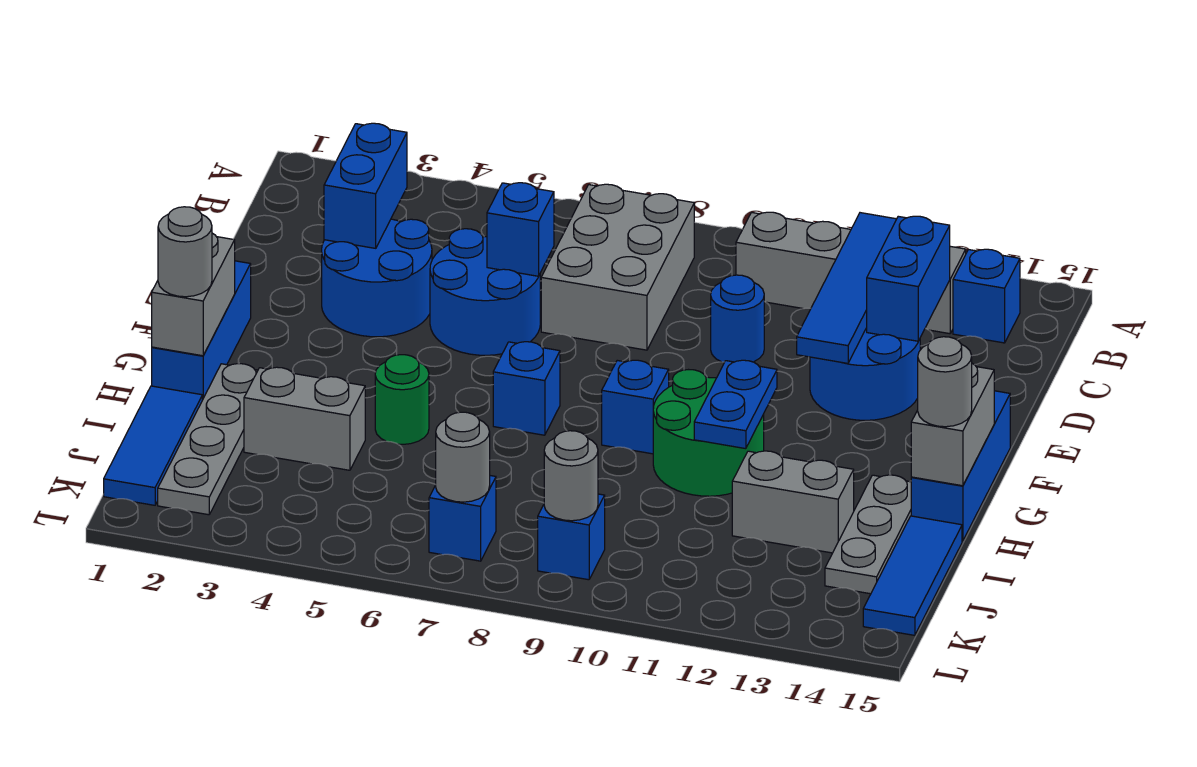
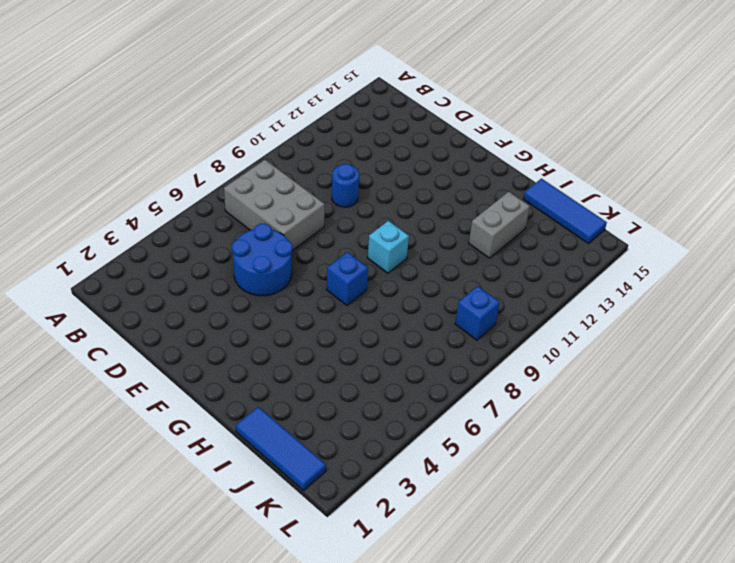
cyan brick G9 level 1 -> blue brick G9 level 1
none -> grey brick B10:B13 level 1
none -> blue brick B14 level 1
none -> blue round brick D3:E4 level 1
none -> blue round brick D12:E13 level 1

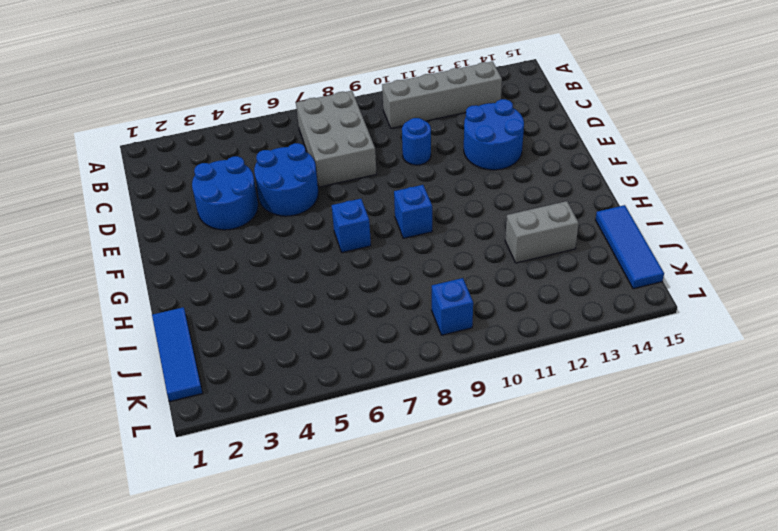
none -> blue brick B14 level 1
none -> blue brick F1:H1 level 1
none -> blue brick F15:H15 level 1
none -> green round brick G10:H11 level 1

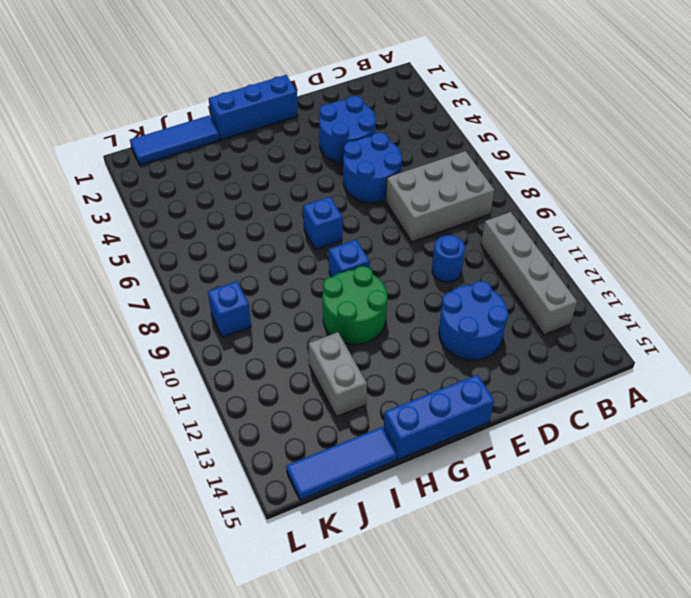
none -> blue brick B14 level 1
none -> grey plate H2:K2 level 1
none -> green round brick H5 level 1
none -> grey plate H14:J14 level 1

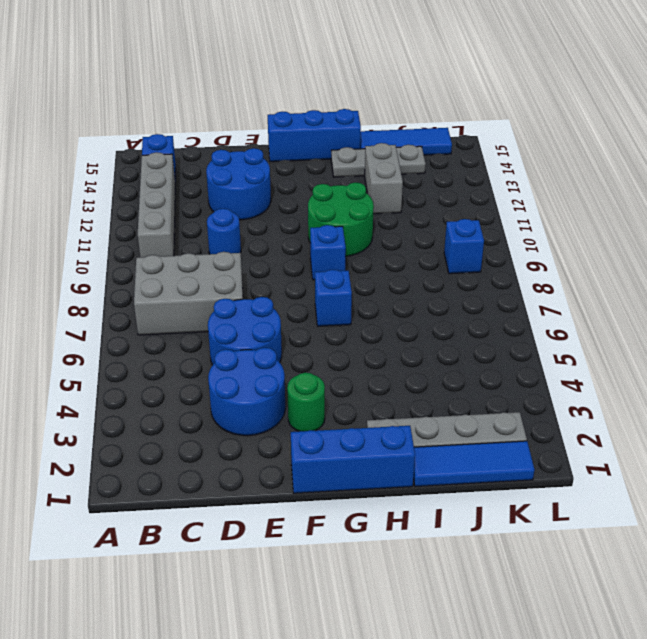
green round brick F3 level 1 -> green round brick H5 level 1
none -> grey brick I3:I4 level 1
none -> blue brick K7 level 1
none -> blue tile B12:E12 level 2
none -> blue brick C3:D3 level 2

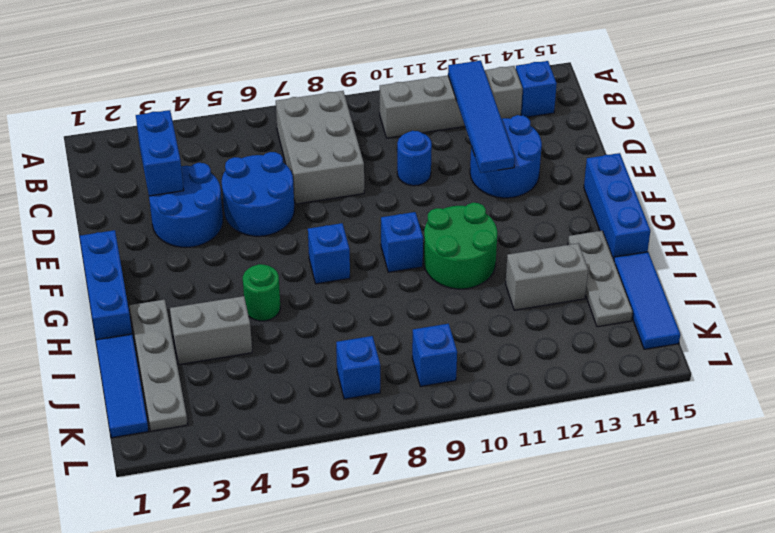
none -> blue brick C13:D13 level 2
none -> blue brick D6 level 2
none -> grey brick G1:H1 level 2
none -> blue plate G11:H11 level 2

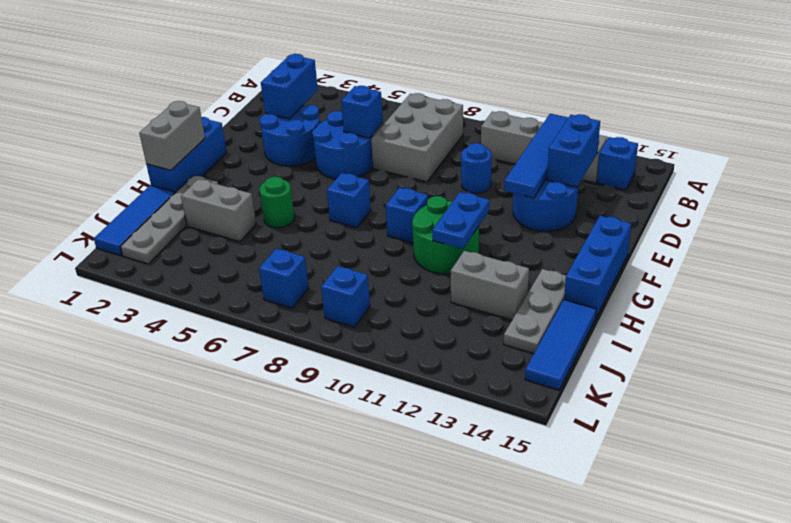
none -> grey brick G15:H15 level 2
none -> grey round brick K7 level 2
none -> grey round brick K9 level 2
none -> grey round brick H1 level 3

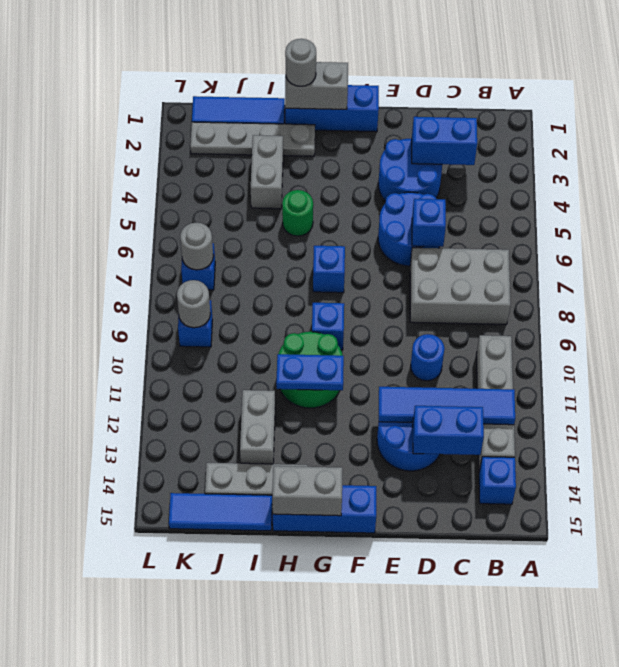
none -> grey round brick H15 level 3

